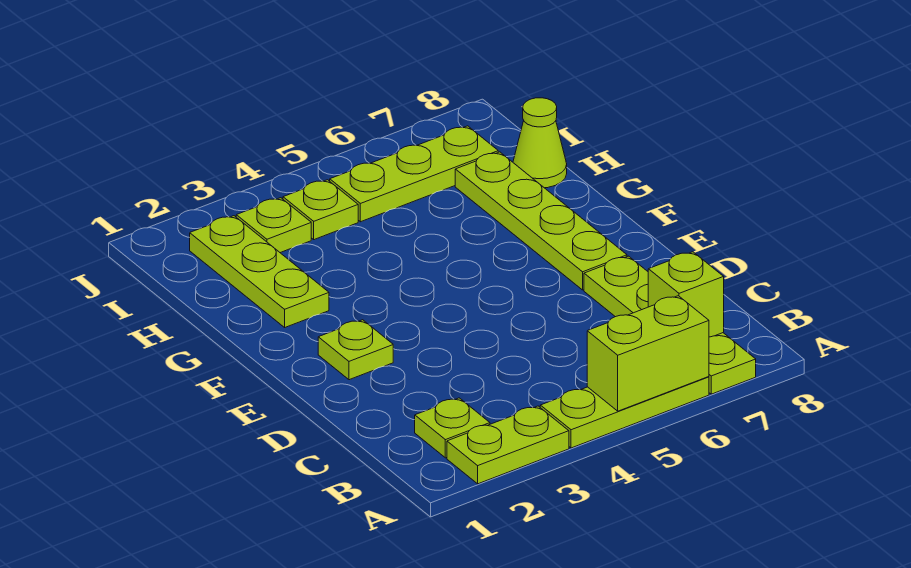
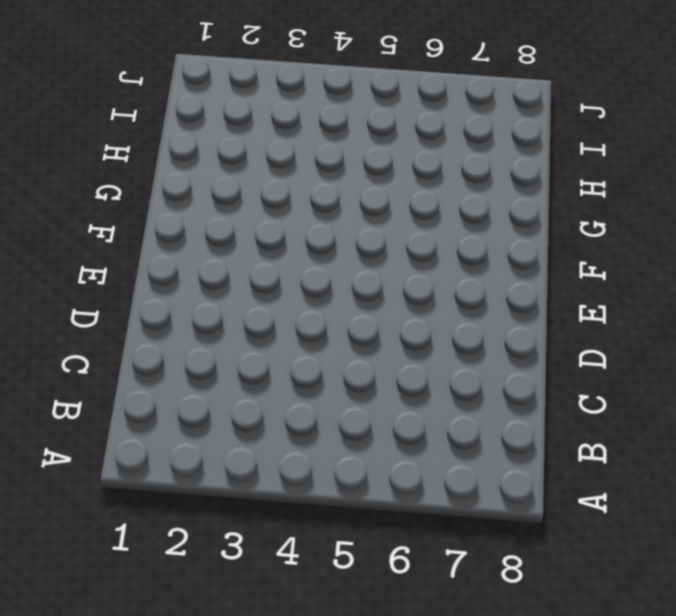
none -> lime plate A2:A3 level 1
none -> lime plate A4:A6 level 1
none -> lime plate A7:D7 level 1

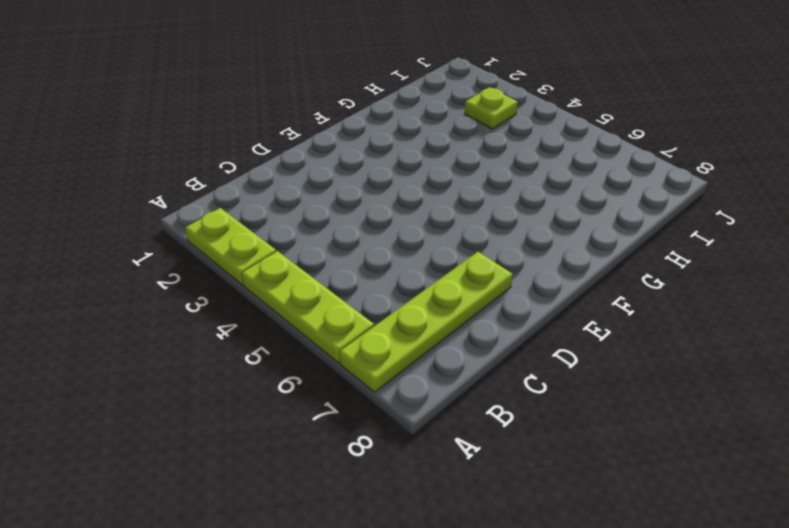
none -> lime plate B2 level 1
none -> lime plate E2 level 1
none -> lime plate E7:H7 level 1

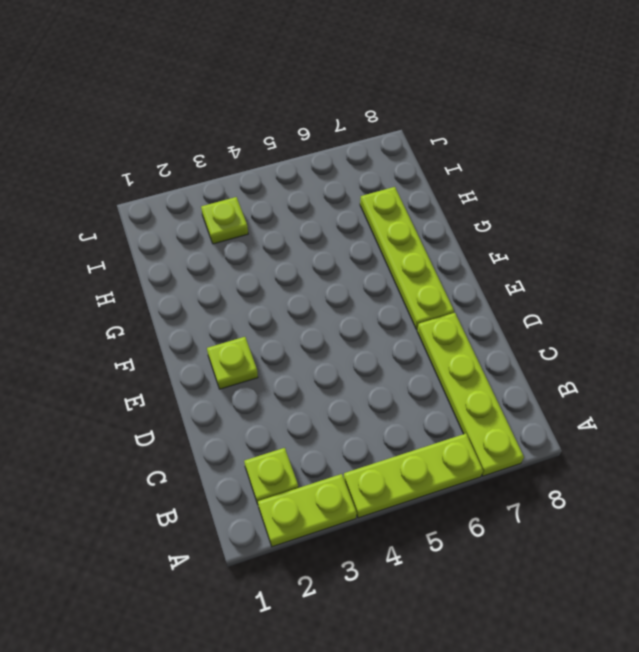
none -> lime plate G2:I2 level 1
none -> lime cone H8 level 1
none -> lime plate I4 level 1

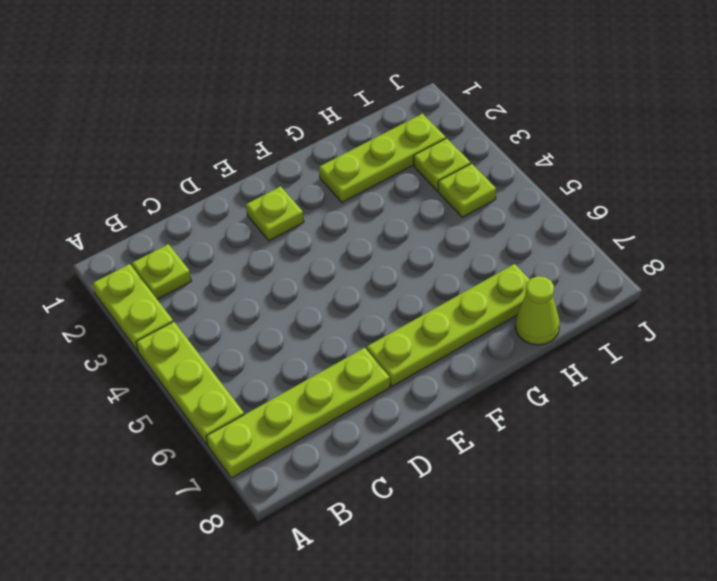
none -> lime plate I5:I7 level 1
none -> lime brick A5:A6 level 2
none -> lime brick B7 level 2

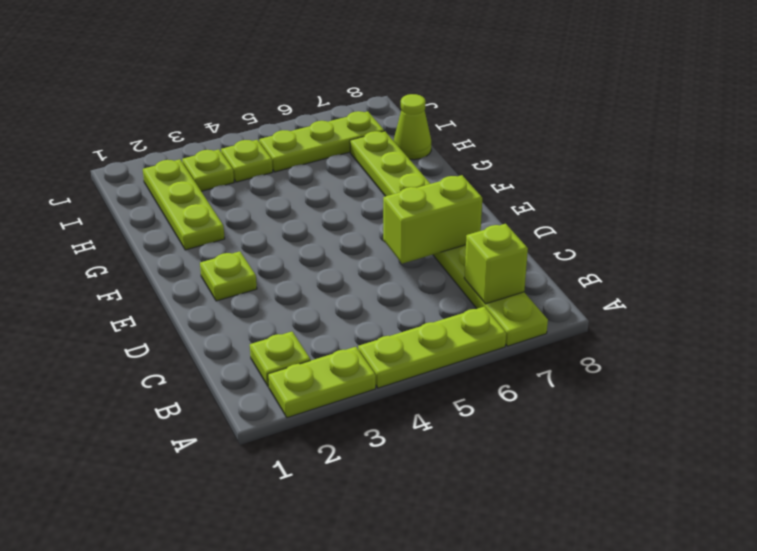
lime brick D6:D7 level 2 -> lime brick A5:A6 level 2

